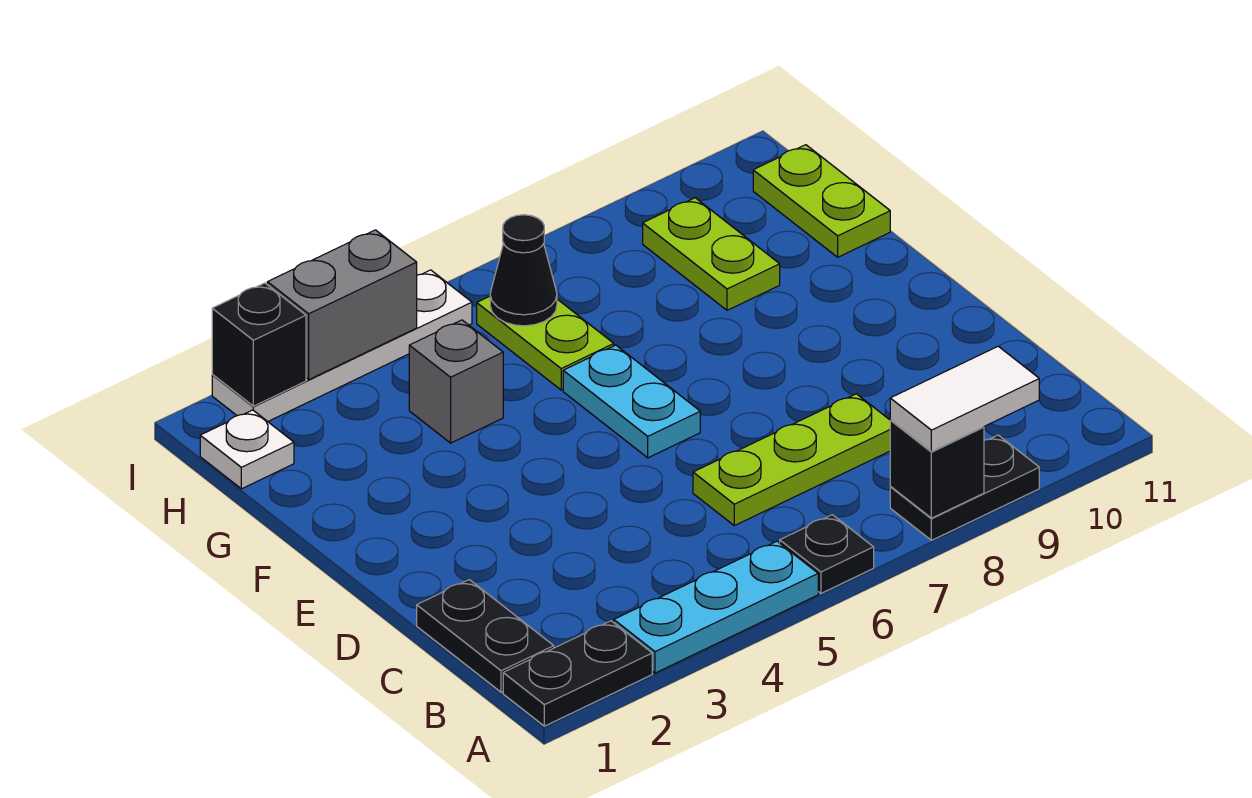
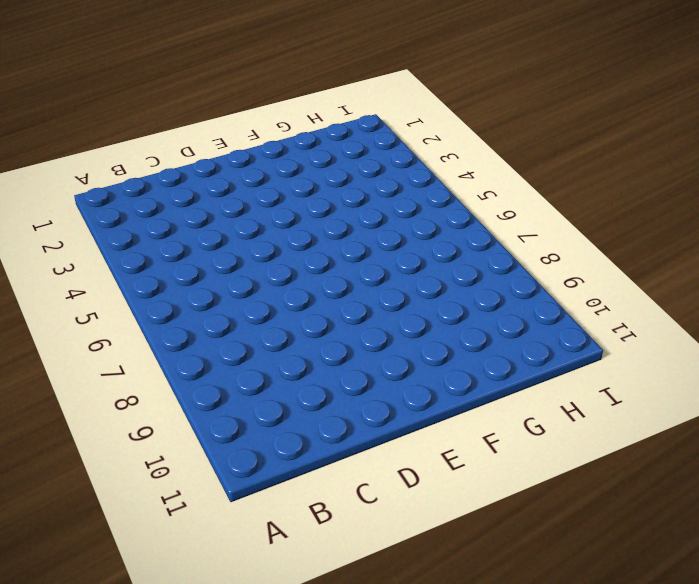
none -> black plate A1:A2 level 1
none -> cyan plate A3:A5 level 1
none -> black plate A6 level 1

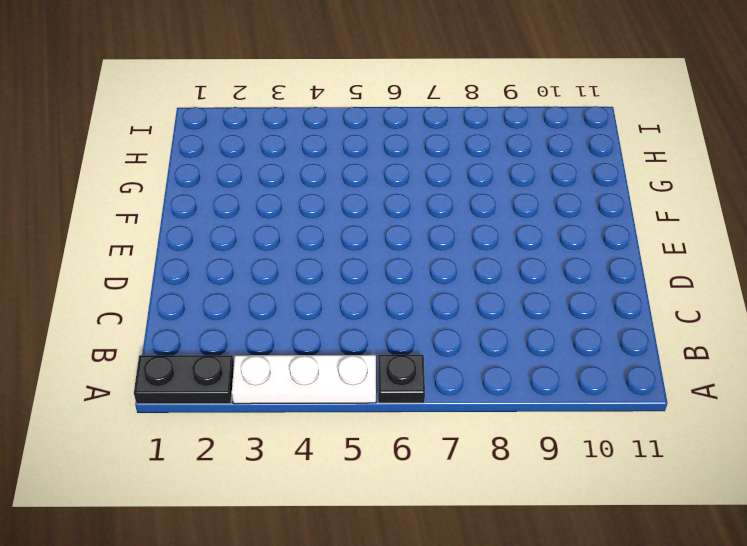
white plate A3:A5 level 1 -> cyan plate A3:A5 level 1
none -> black plate A8:A9 level 1
none -> black plate B1:C1 level 1
none -> lime plate C6:C8 level 1

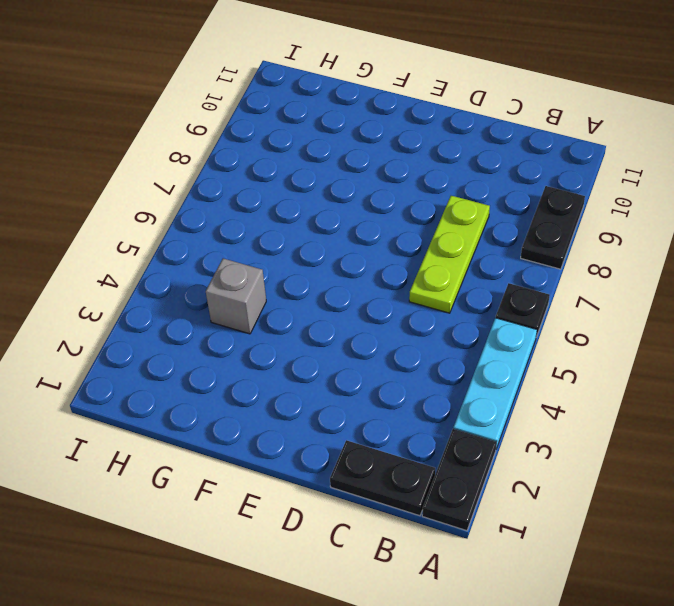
none -> cyan plate E6:F6 level 1
none -> lime plate G6:H6 level 1
none -> lime plate G9:H9 level 1

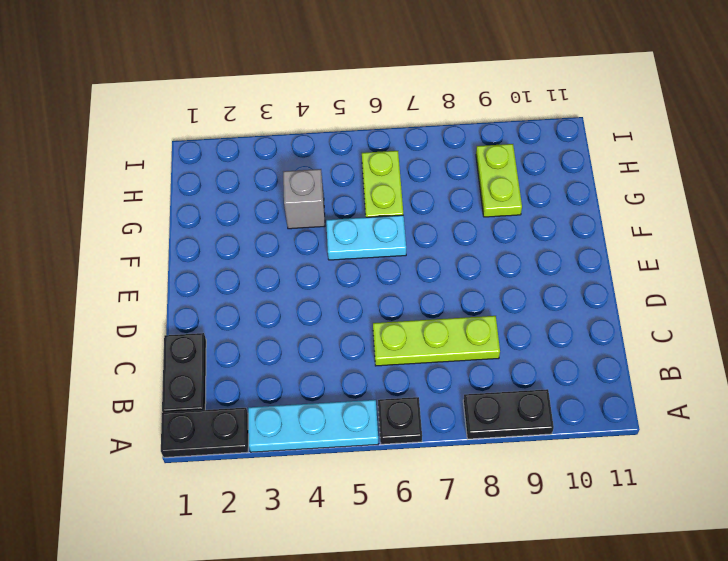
cyan plate F5:F6 level 1 -> cyan plate E6:F6 level 1
none -> lime plate G11:H11 level 1
none -> white plate H1 level 1
none -> white plate I2:I5 level 1

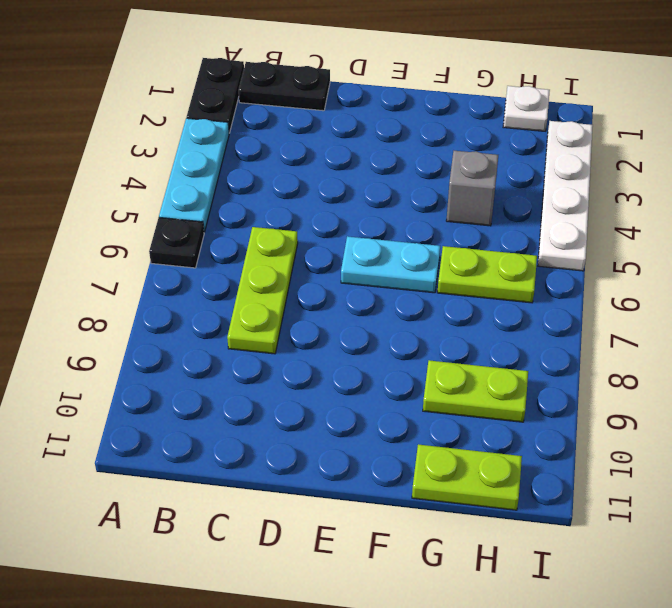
none -> black plate A8:A9 level 1
none -> black brick A8 level 2
none -> black cone H6 level 2

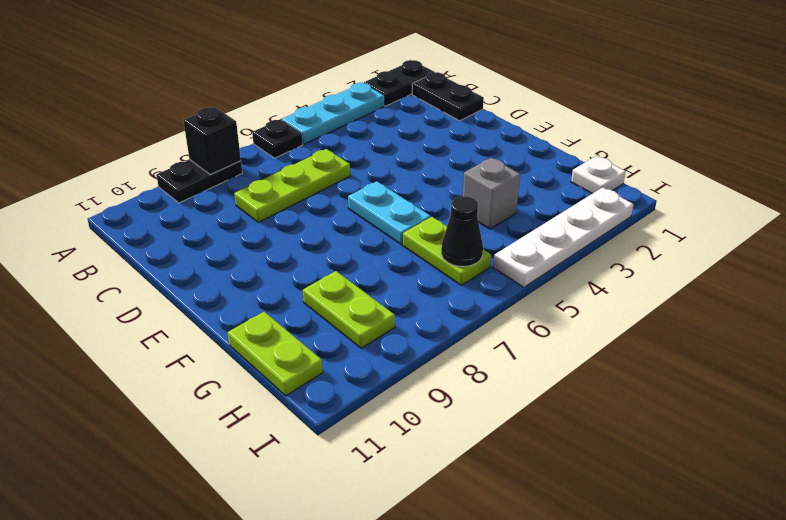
none -> black brick I2 level 2
none -> grey brick I3:I4 level 2
none -> white tile A8:A9 level 3

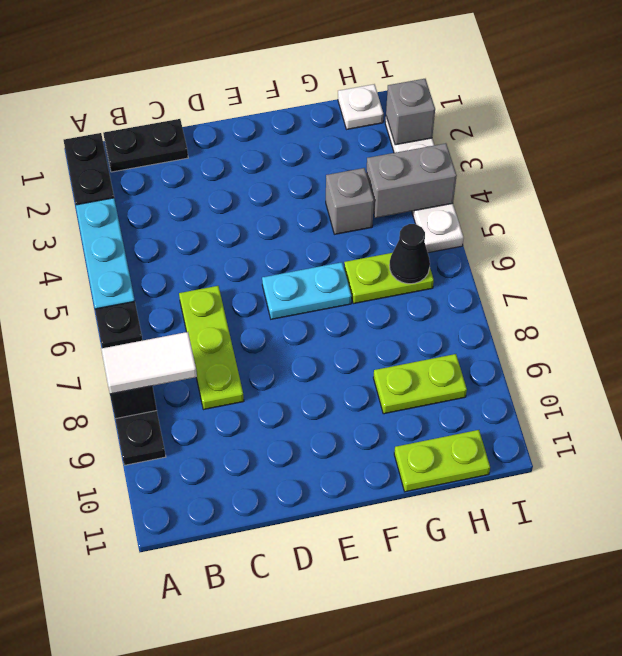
white tile A8:B8 level 3 -> white tile A8:A9 level 3
grey brick H4:I4 level 2 -> grey brick I3:I4 level 2
grey brick I2 level 2 -> black brick I2 level 2

